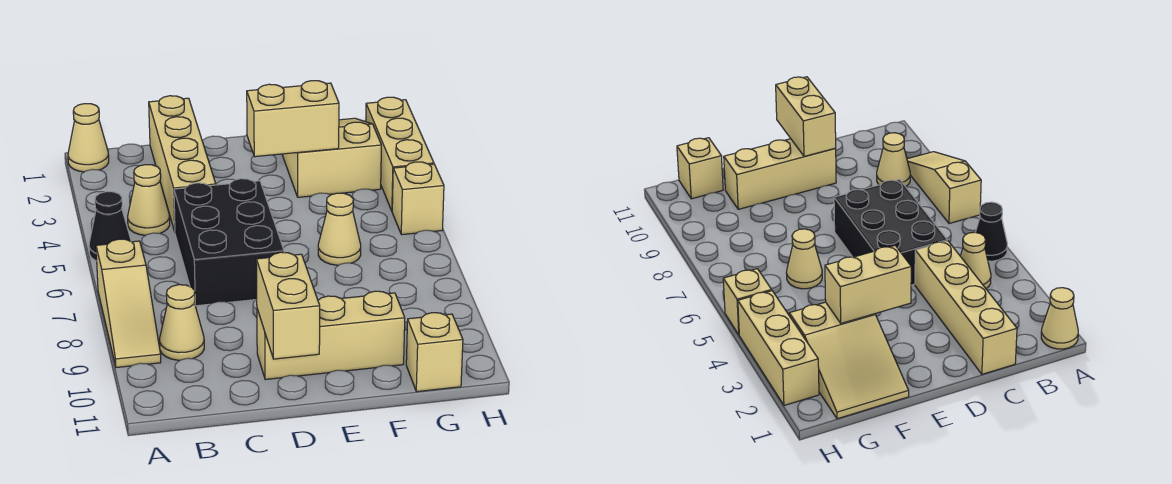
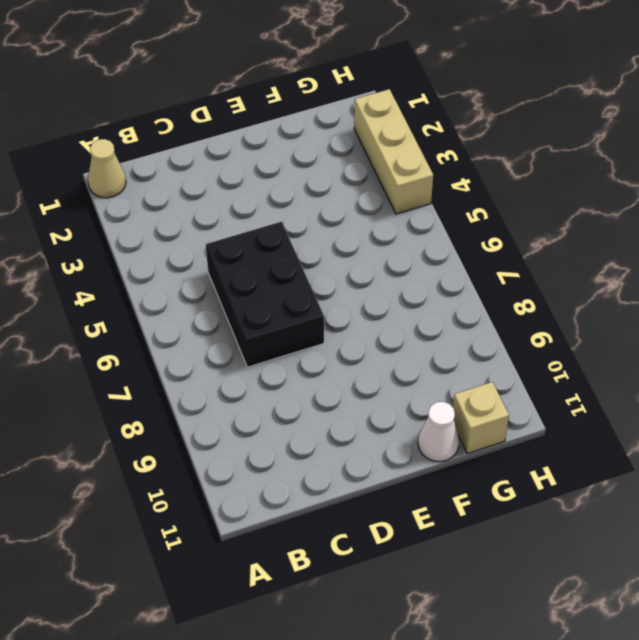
white cone F11 level 1 -> none
none -> black cone A5 level 1
none -> tan slope A7:A9 level 1 top 7
none -> tan cone B4 level 1

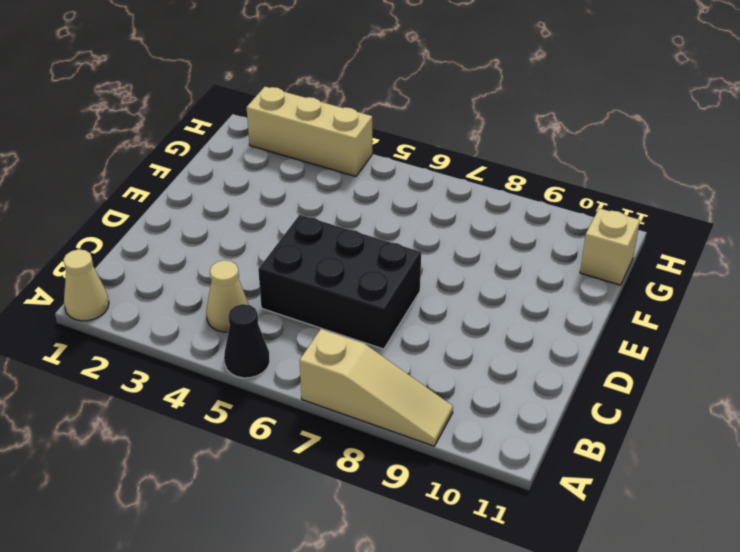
none -> tan cone B9 level 1
none -> tan brick C1:C4 level 1
none -> tan brick D10:F10 level 1

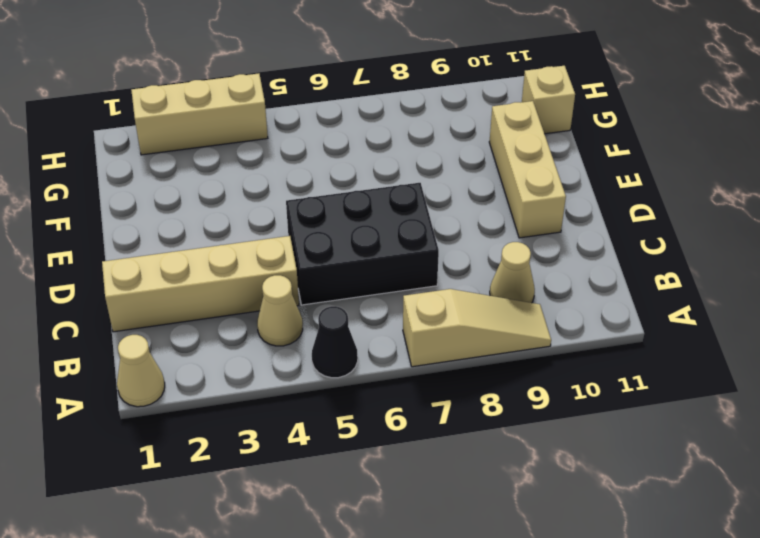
none -> tan slope F1:G3 level 1 top 3
none -> tan cone F6 level 1
none -> tan brick H5 level 1

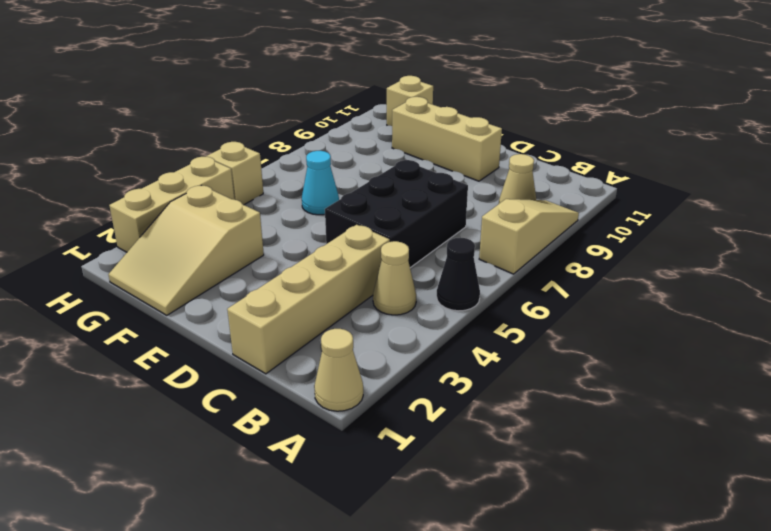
cyan cone F6 level 1 -> tan cone F6 level 1
none -> tan brick D10:D11 level 2
none -> tan brick E3:F3 level 2

